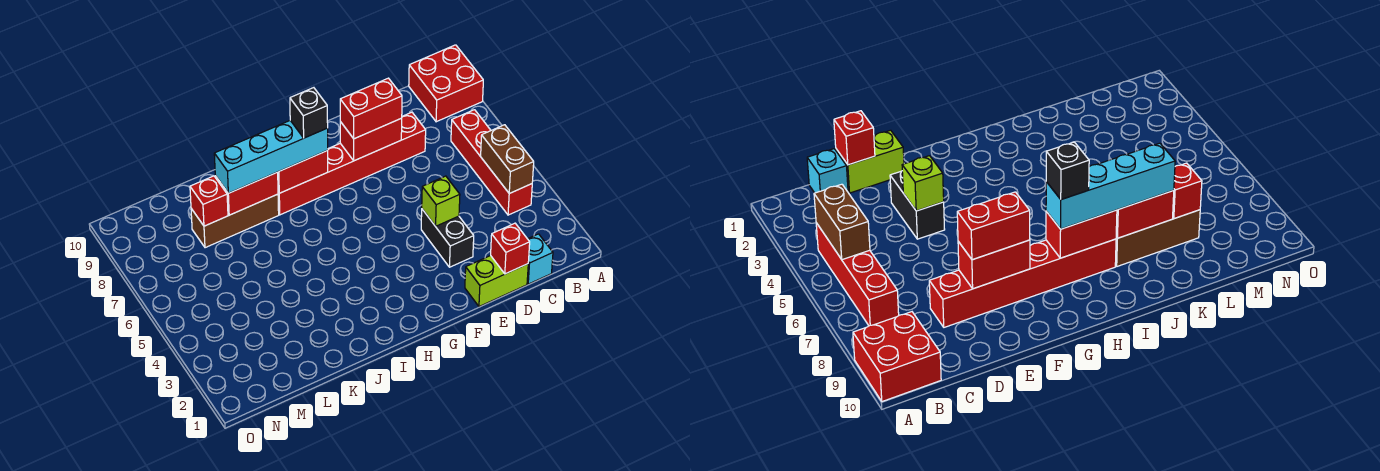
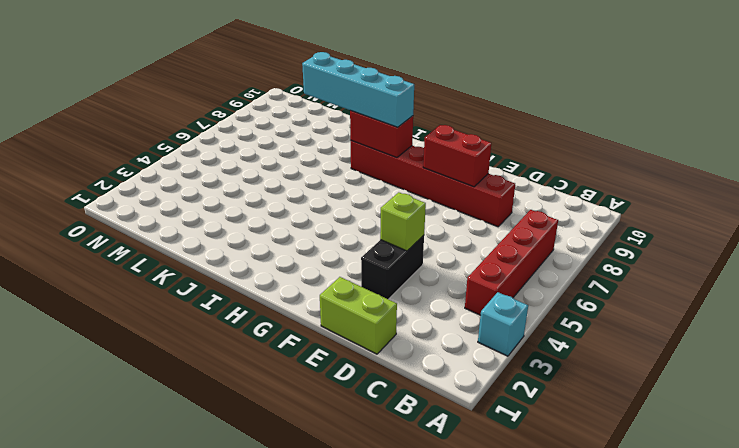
cyan brick A3 level 1 -> cyan brick C1 level 1
none -> red brick A9:B10 level 1
none -> brown brick J8:L8 level 1
none -> brown brick B4:B5 level 2

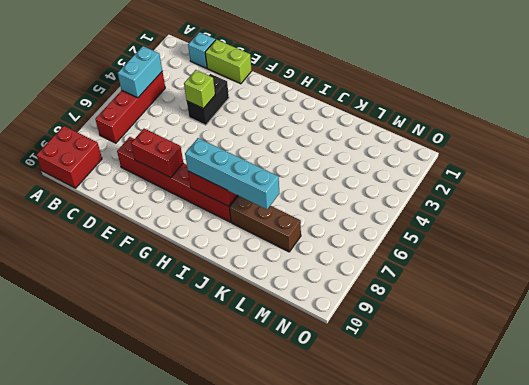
cyan brick B4:B5 level 2 -> brown brick B4:B5 level 2
none -> red brick D1 level 2
none -> red brick J8:K8 level 2
none -> red brick L8 level 2

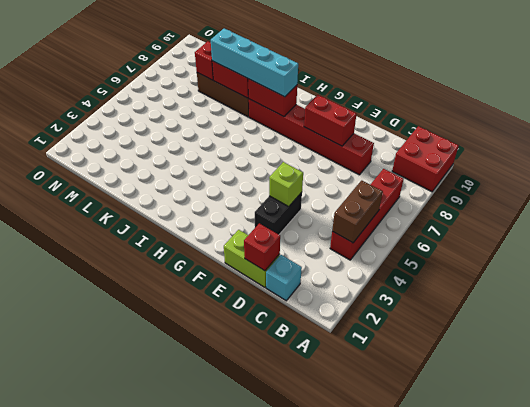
none -> red brick E8:F8 level 3
none -> black brick H8 level 4

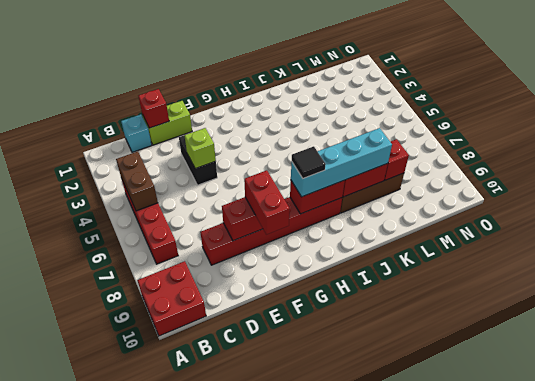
red brick F8:F9 level 3 -> red brick E8:F8 level 3
black tile H8 level 4 -> black brick H8 level 4

